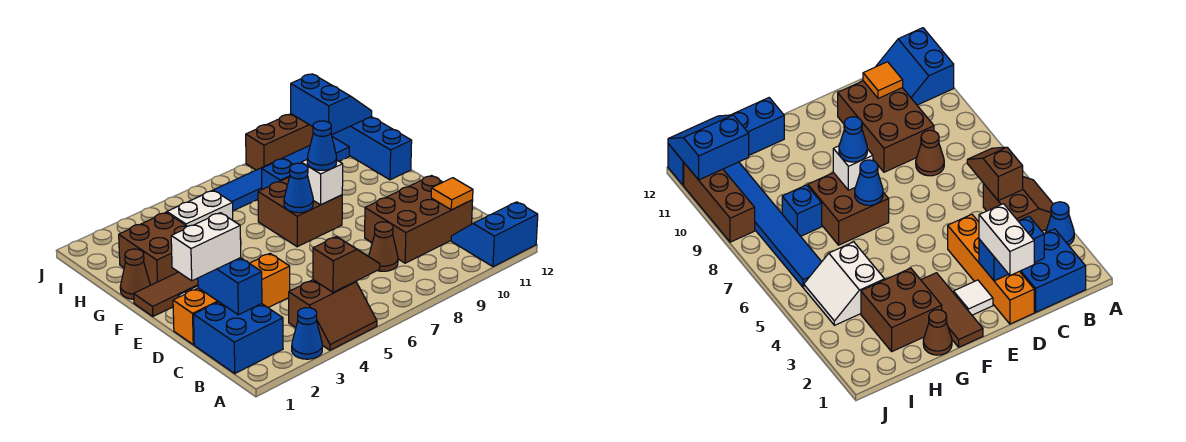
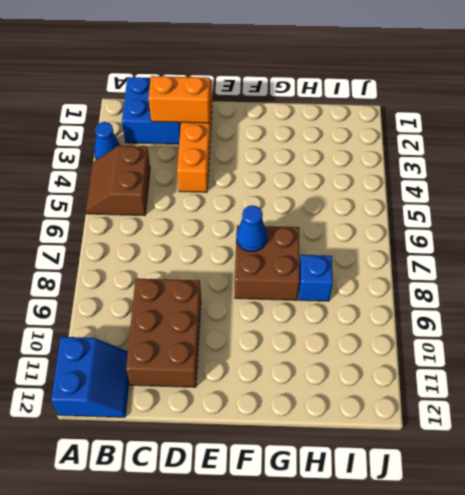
orange brick C2:D2 level 2 -> blue brick C2:D2 level 2
none -> brown cone C8 level 1
none -> white tile E2 level 1
none -> brown tile F1:F3 level 1

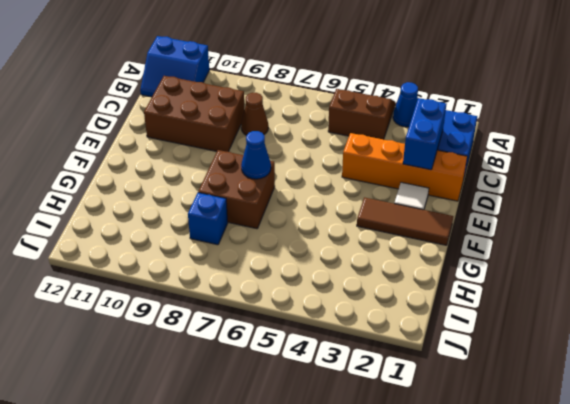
none -> brown cone G1 level 1
none -> brown brick G2:H3 level 1
none -> blue brick G12:J12 level 1

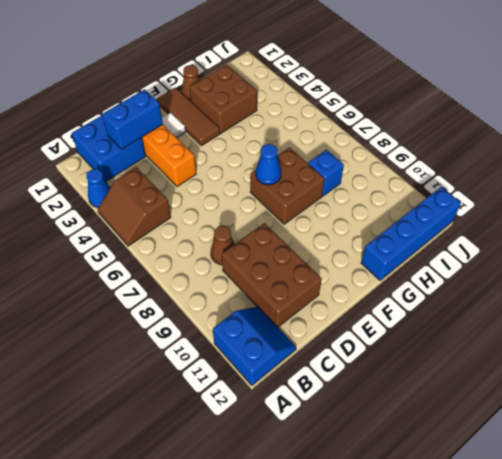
none -> white slope H4:I5 level 1 top H
none -> blue tile I6:I11 level 1
none -> brown brick J9:J11 level 1

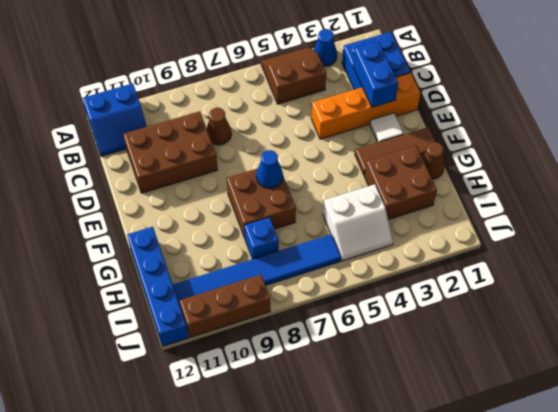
none -> brown slope B5:B6 level 2 top 5
none -> orange tile C11 level 2
none -> white brick F8 level 2

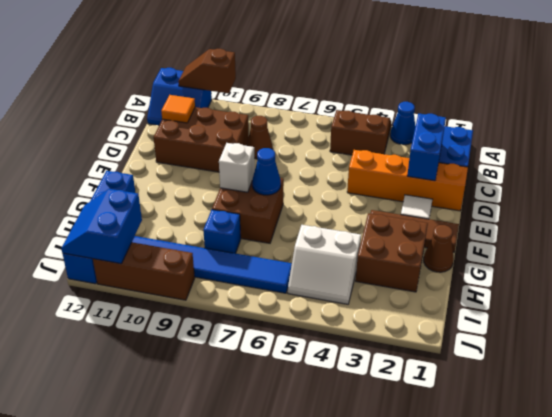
brown slope A10:A11 level 2 top 10 -> brown slope B5:B6 level 2 top 5
none -> white brick D1:D2 level 3
none -> blue cone F8 level 3

